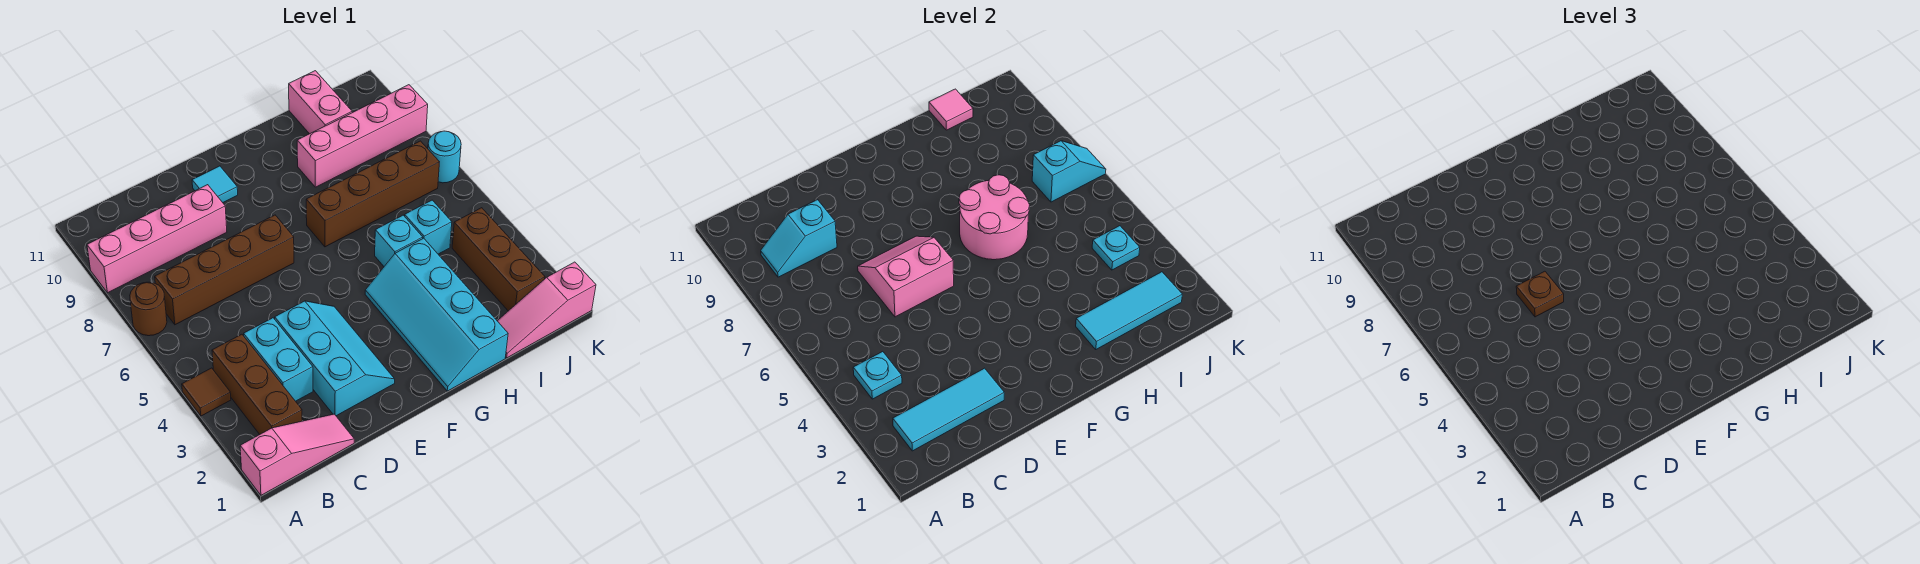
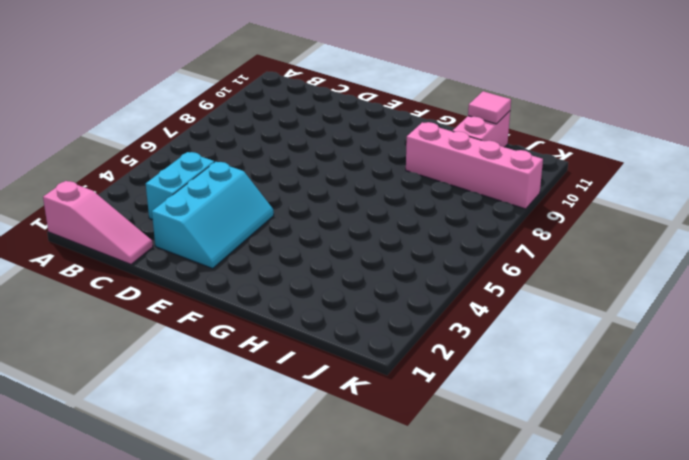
none -> brown tile A4 level 1
none -> brown round brick A7 level 1
none -> pink brick A9:D9 level 1

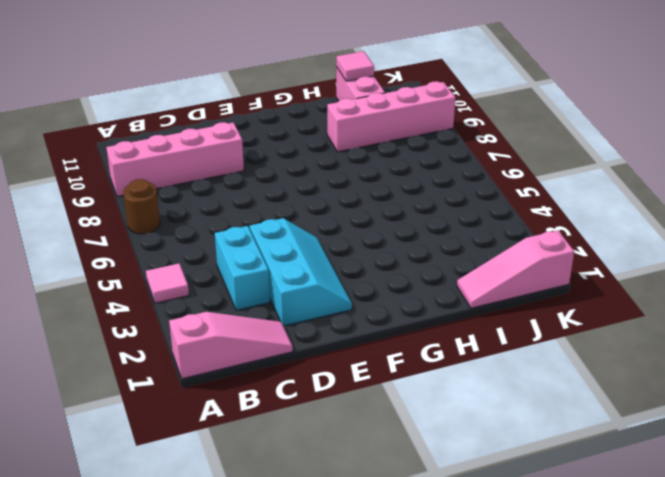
pink tile A4 level 1 -> brown tile A4 level 1
none -> brown brick B2:B4 level 1
none -> brown brick B7:E7 level 1
none -> cyan tile E10 level 1

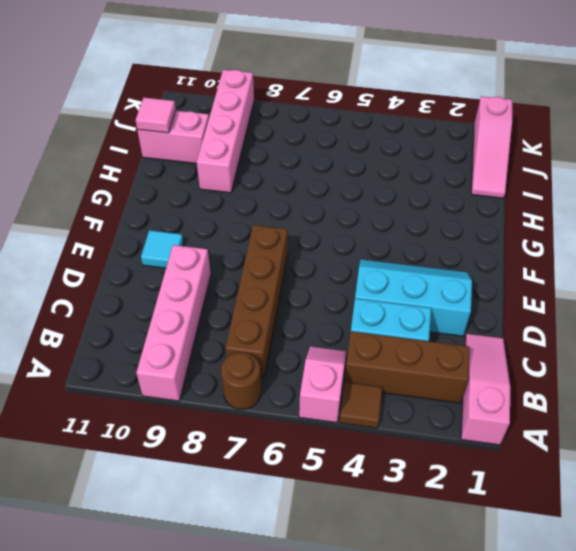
pink slope A5:B5 level 1 top A -> none
none -> cyan slope G1:H4 level 1 top H
none -> brown brick G7:J7 level 1
none -> cyan brick H5 level 1

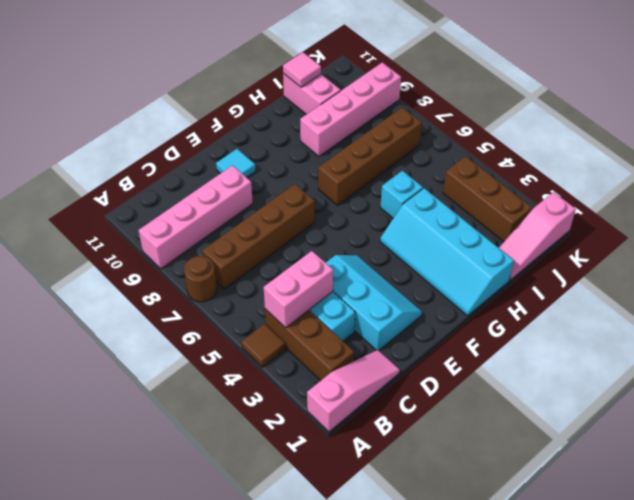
pink brick B4:C4 level 2 -> cyan plate B4 level 2
none -> cyan brick I5 level 1
none -> cyan round brick K7 level 1
none -> cyan tile B2:D2 level 2

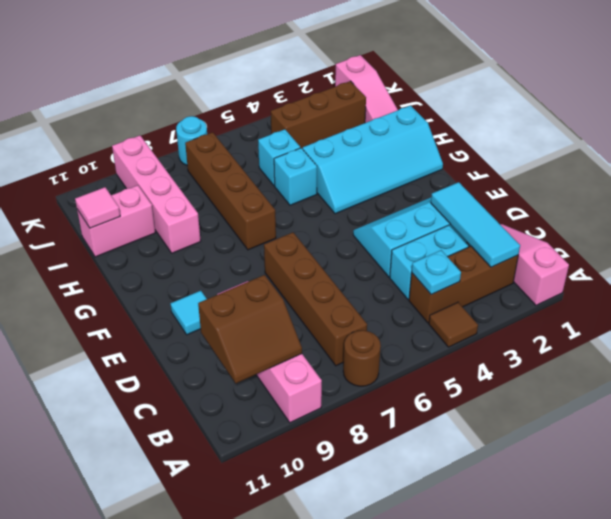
brown slope B9:C10 level 2 top C -> cyan slope B9:C9 level 2 top C
none -> pink slope D6:E7 level 2 top 6
none -> pink round brick G6:H7 level 2
none -> cyan tile H2:J2 level 2

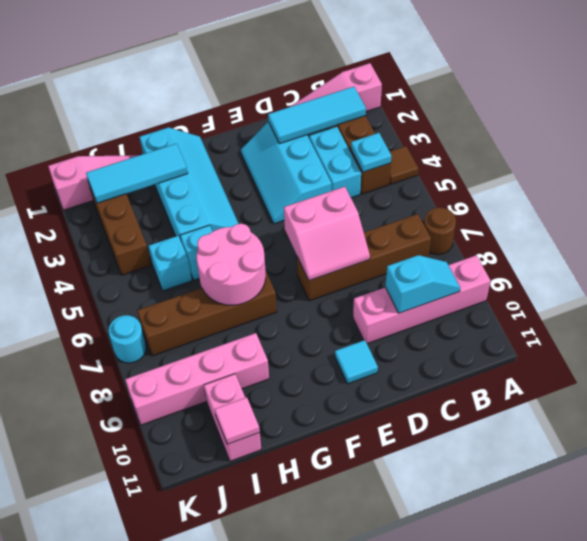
none -> cyan plate J4 level 2
none -> cyan slope J7:K7 level 2 top J
none -> brown plate D6 level 3

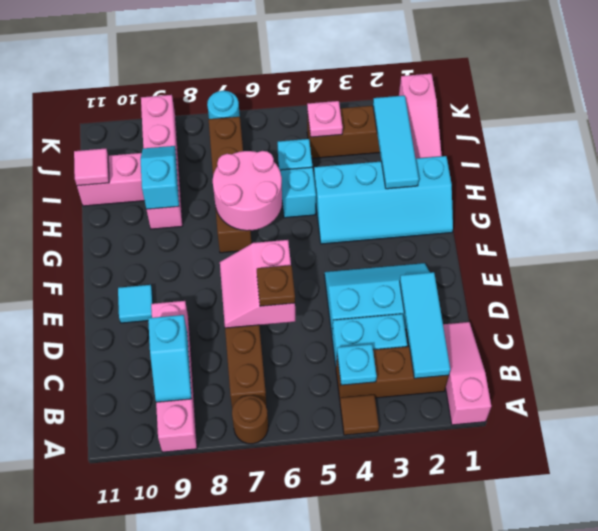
cyan slope H9:I9 level 2 top H -> cyan slope J7:K7 level 2 top J
pink plate J4 level 2 -> cyan plate J4 level 2

